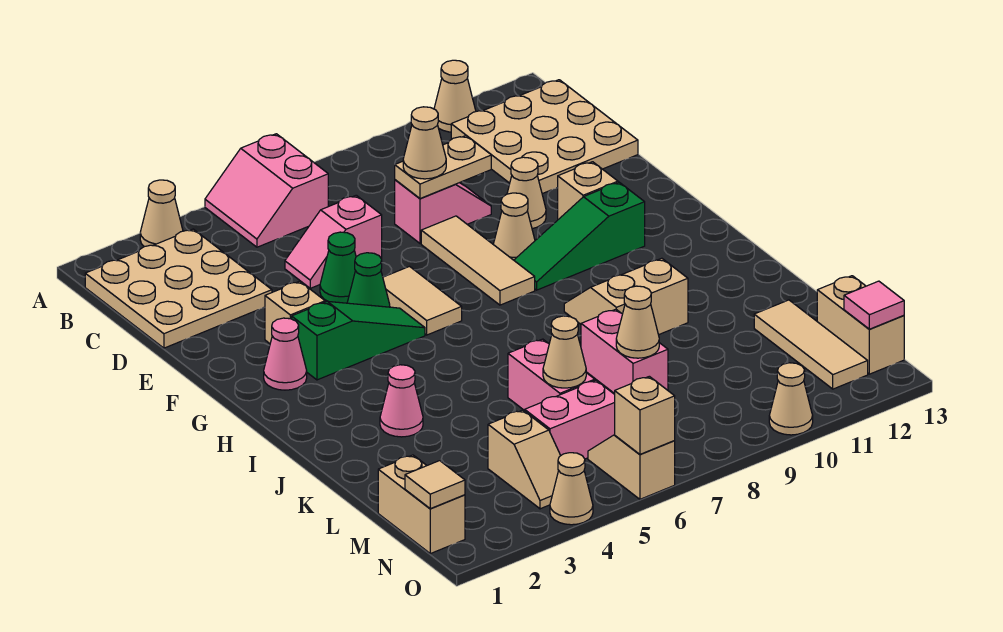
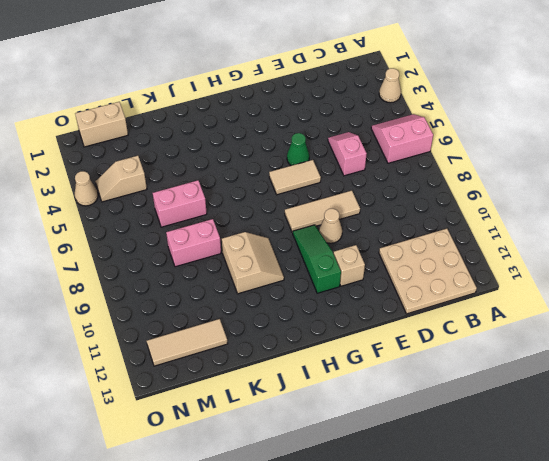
none -> tan cone A11 level 1
none -> tan plate B1:D3 level 1
none -> pink slope D8:D9 level 1 top 8
none -> green cone E5 level 1

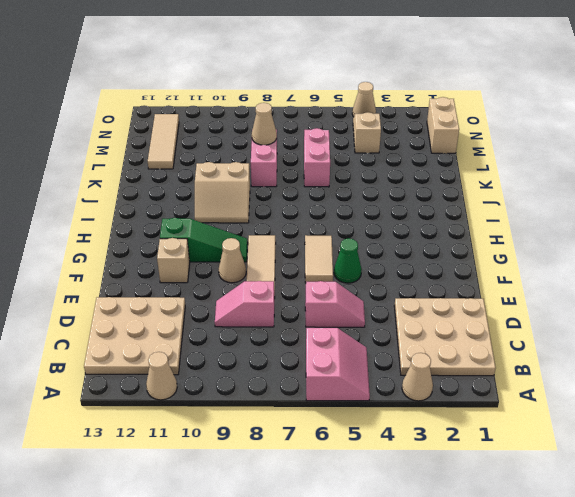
none -> green cone E5 level 1
none -> tan cone E10 level 1
none -> tan brick F3 level 1
none -> pink cone G2 level 1

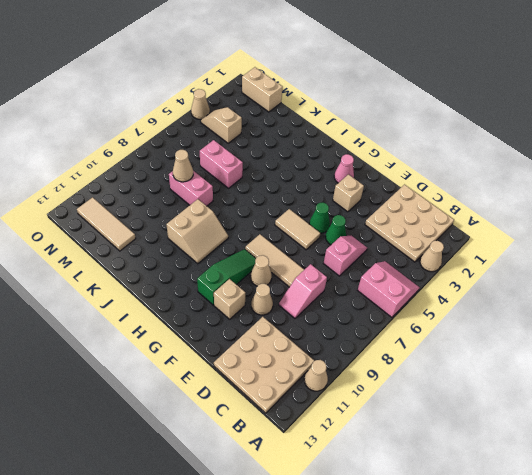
none -> green slope G3:G5 level 1 top 3
none -> pink cone J3 level 1
none -> pink brick M5:M6 level 1
none -> tan brick M13:N13 level 1

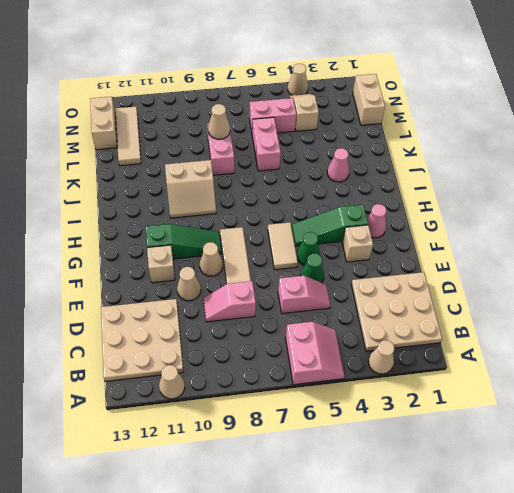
none -> tan slope N6:O6 level 1 top O
none -> tan cone O10 level 1
none -> tan plate D8:D9 level 2
none -> tan cone L6 level 2

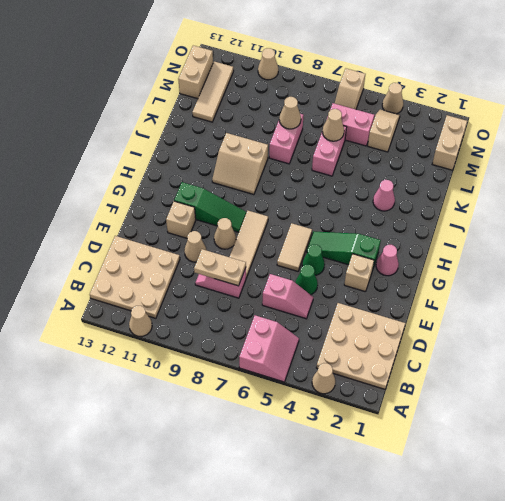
none -> tan tile N1 level 2
none -> pink tile N13 level 2
none -> tan brick O6 level 2
none -> tan cone D8 level 3

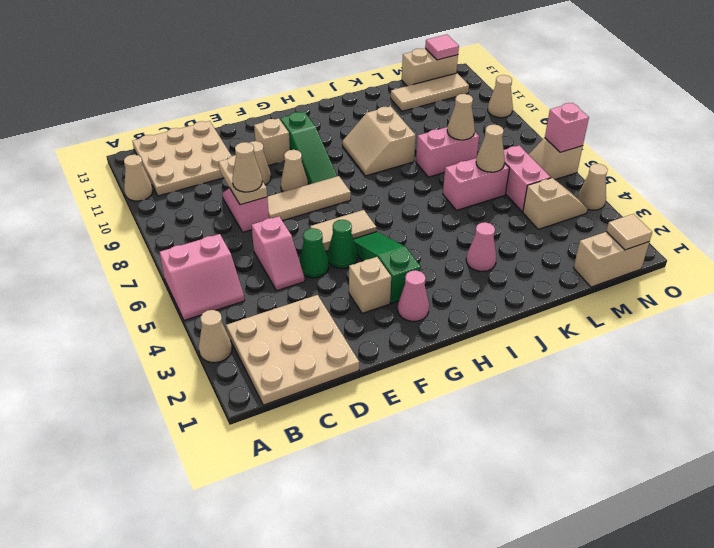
pink brick O6 level 2 -> tan brick O6 level 2

